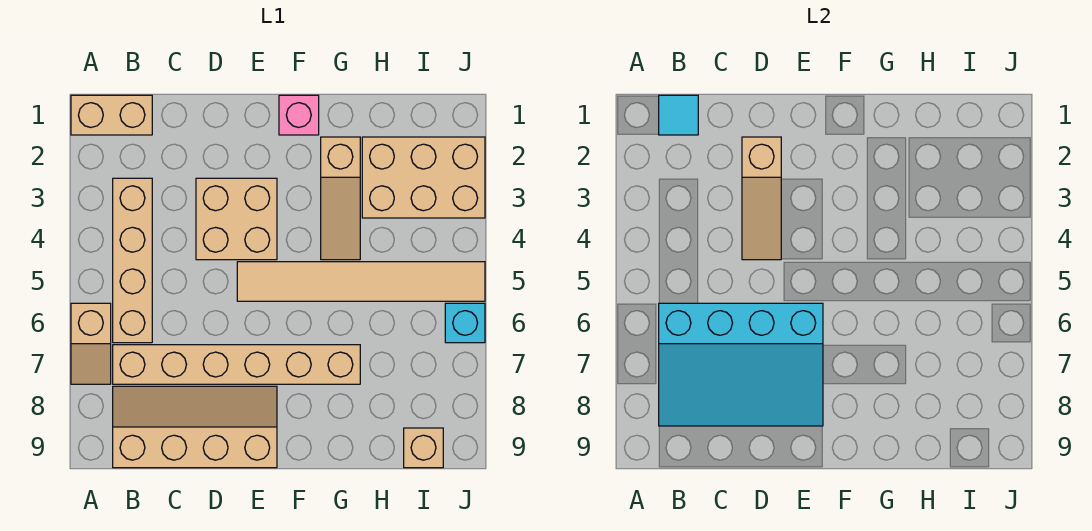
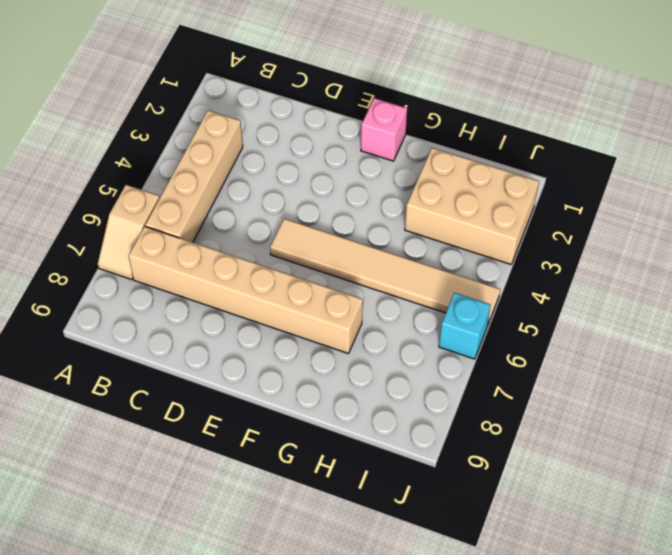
none -> tan brick A1:B1 level 1
none -> tan slope B8:E9 level 1 top 9
none -> tan brick D3:E4 level 1

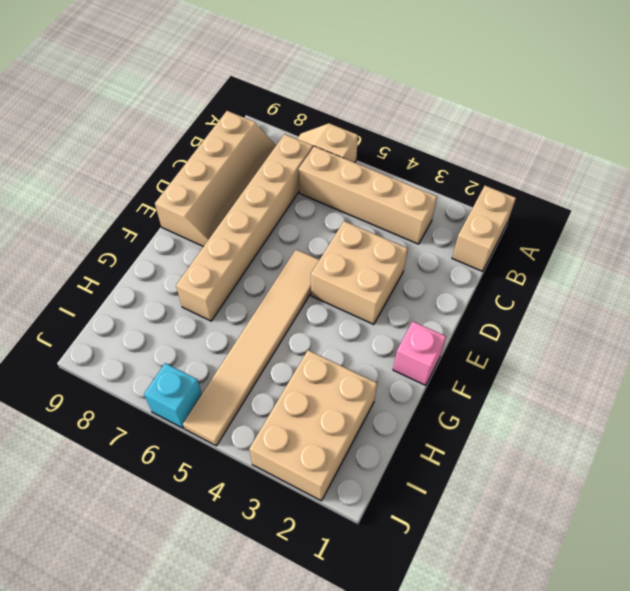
none -> tan slope G2:G4 level 1 top 2
none -> tan brick I9 level 1
none -> cyan tile B1 level 2

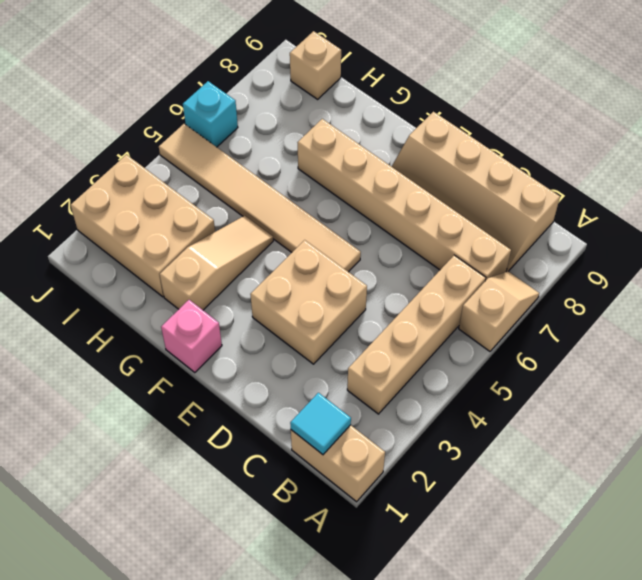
none -> cyan slope B6:E8 level 2 top 6
none -> tan slope D2:D4 level 2 top 2

